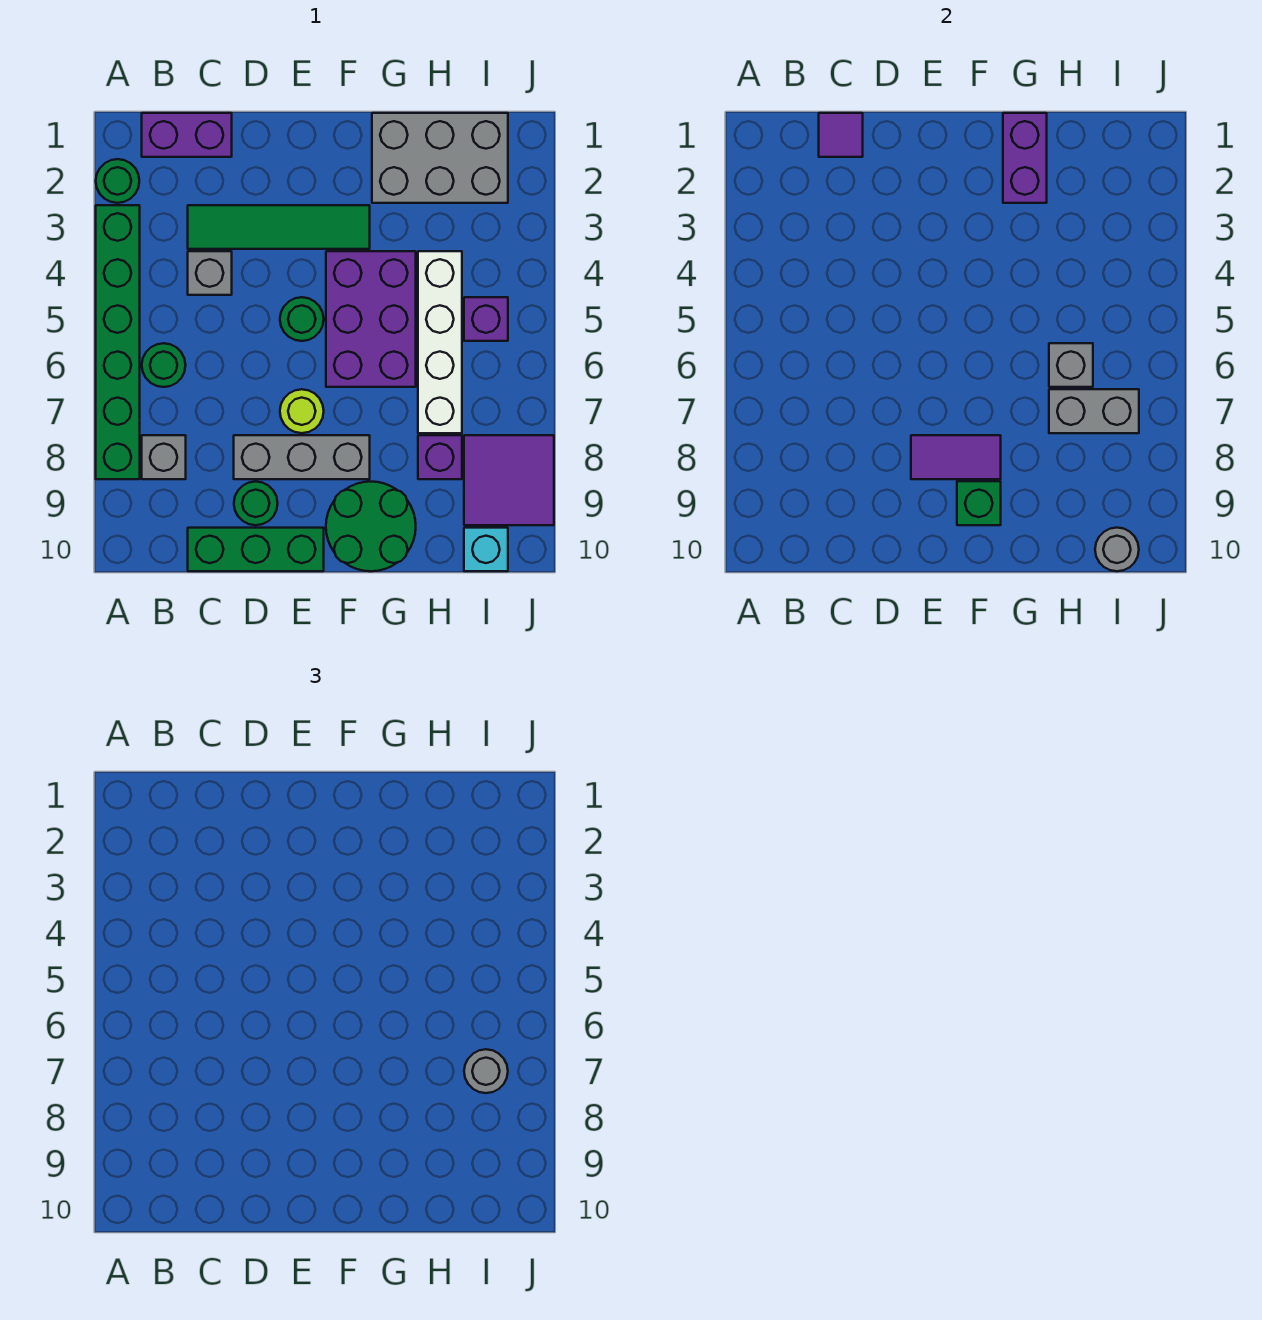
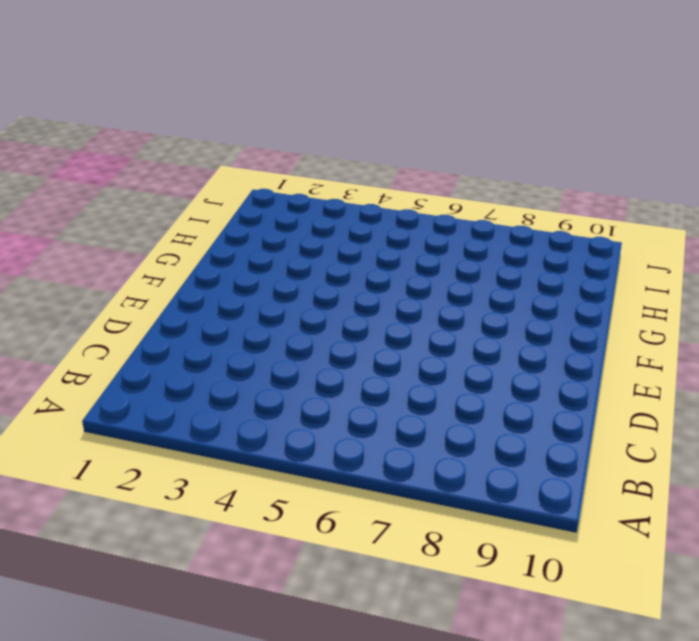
none -> green round brick A2 level 1
none -> green brick A3:A8 level 1
none -> purple brick B1:C1 level 1

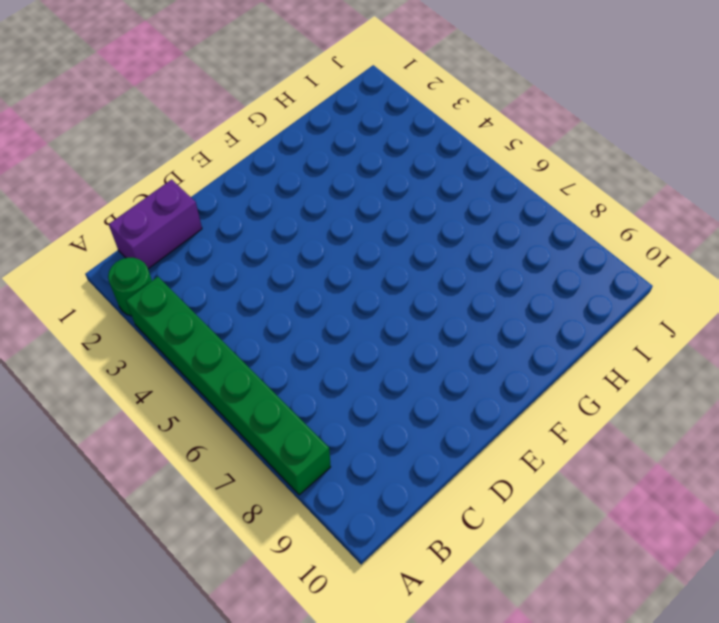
none -> green round brick B6 level 1
none -> grey brick B8 level 1
none -> green tile C3:F3 level 1

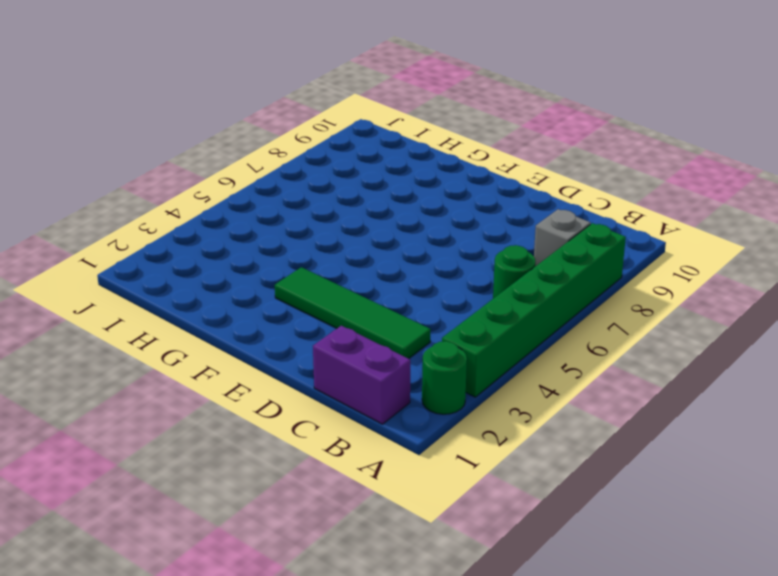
none -> grey brick C4 level 1
none -> green brick C10:E10 level 1
none -> grey brick D8:F8 level 1

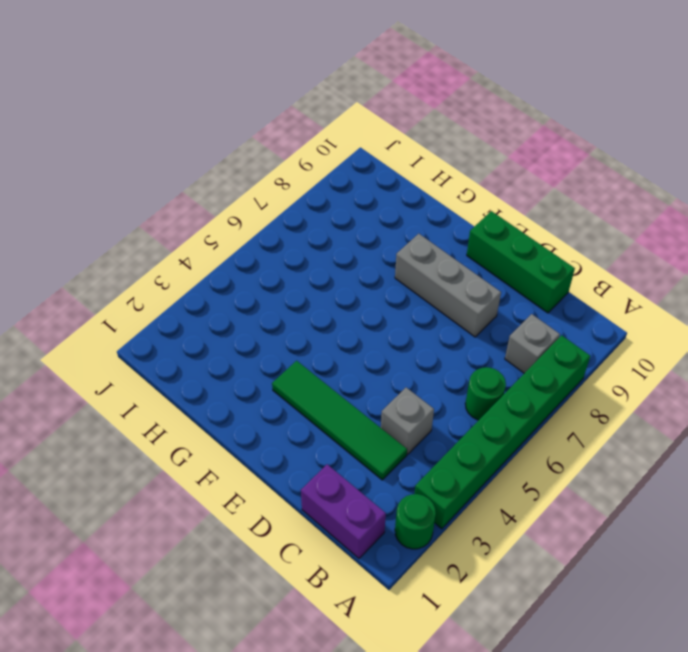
none -> green round brick D9 level 1
none -> green round brick E5 level 1
none -> lime round brick E7 level 1

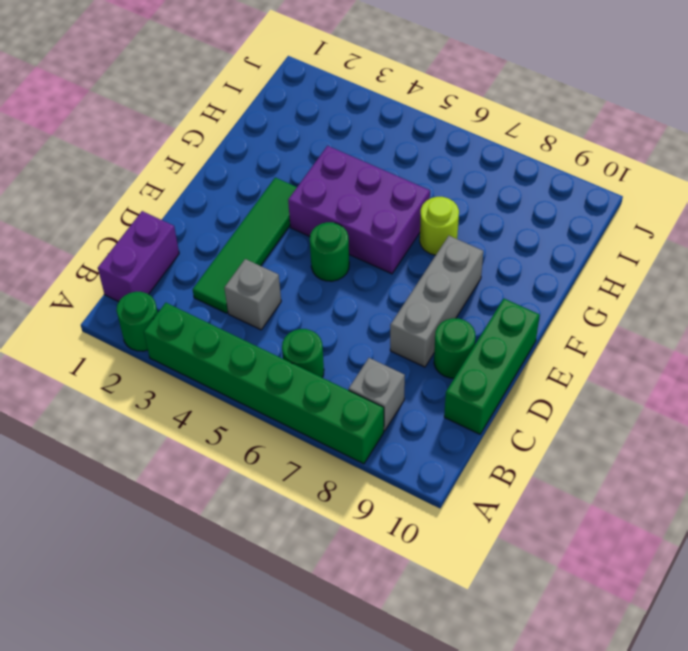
lime round brick G7 level 1 -> lime round brick E7 level 1
none -> green round brick F9:G10 level 1
none -> grey brick G1:I2 level 1
none -> white brick H4:H7 level 1

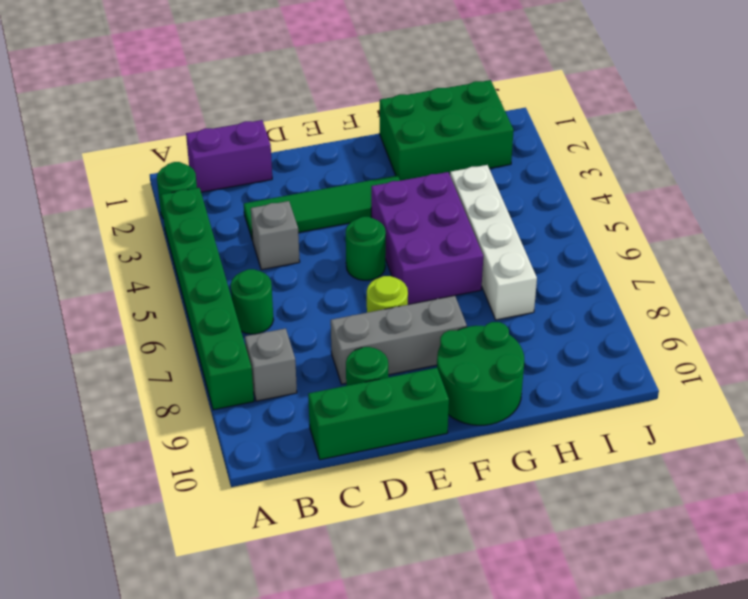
green brick G1:I2 level 1 -> grey brick G1:I2 level 1
none -> purple brick H8 level 1
none -> purple brick I5 level 1
none -> purple tile I8:J9 level 1

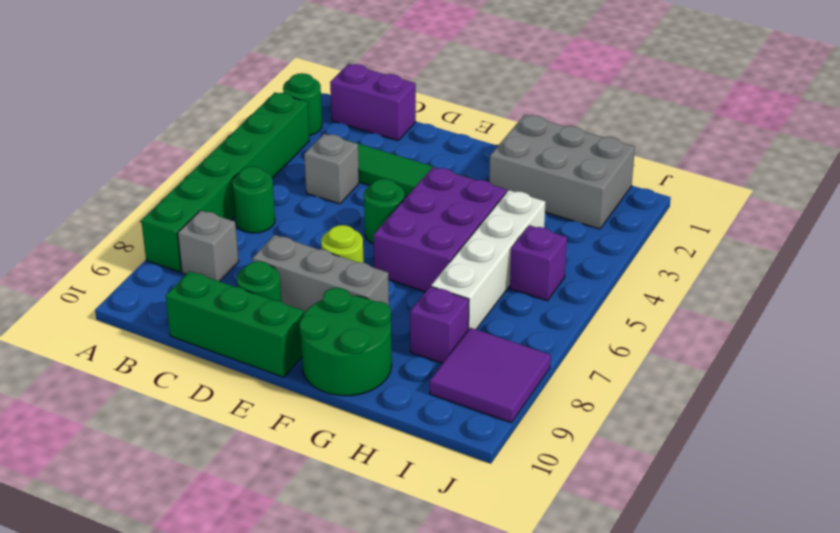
none -> cyan brick I10 level 1
none -> purple tile C1 level 2
none -> purple tile E8:F8 level 2

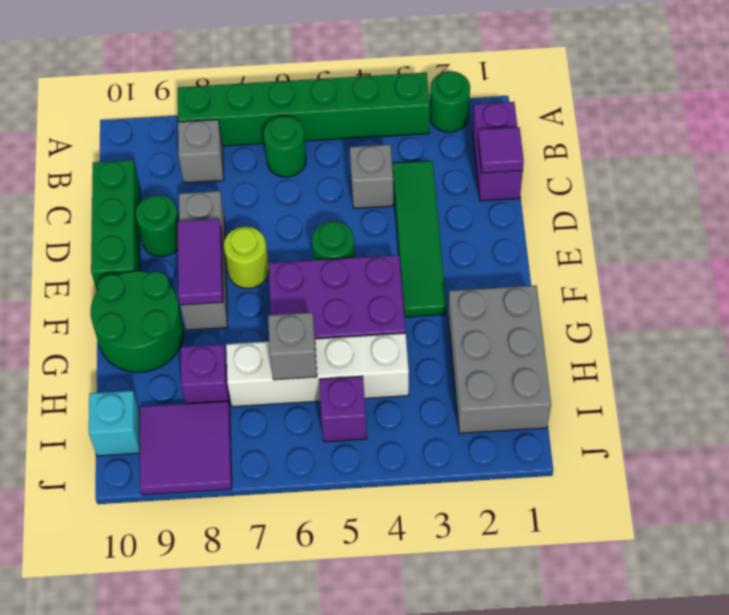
none -> green brick F9 level 2
none -> purple brick G1:G2 level 2
none -> grey brick H7:I7 level 2

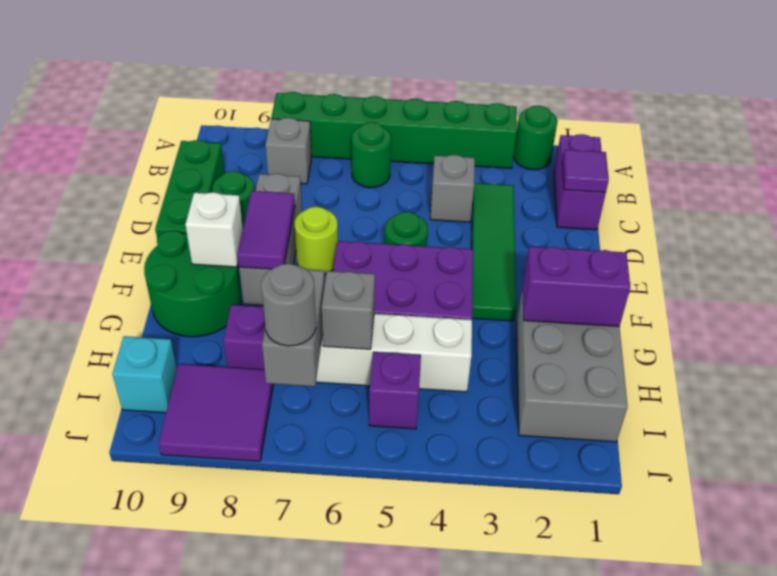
white brick F9 level 2 -> green brick F9 level 2
none -> grey round brick I10 level 2

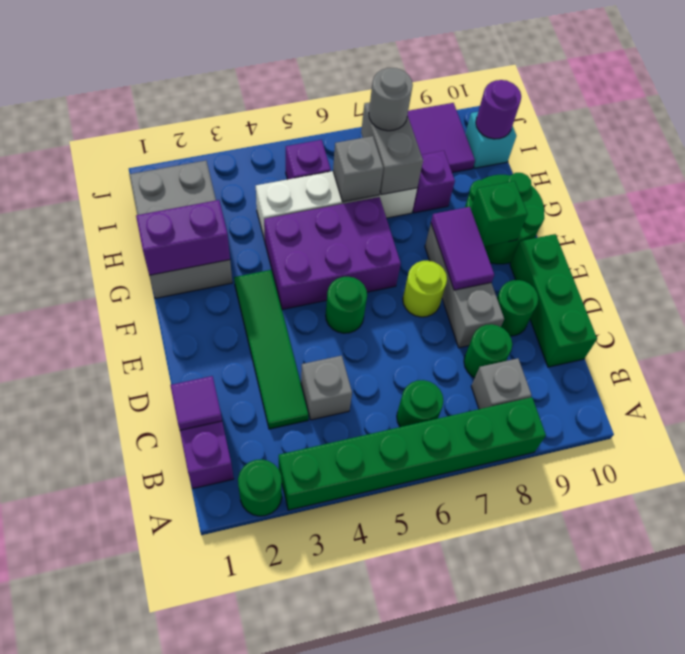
green round brick C8 level 1 -> none
purple round brick I10 level 2 -> grey round brick I10 level 2

